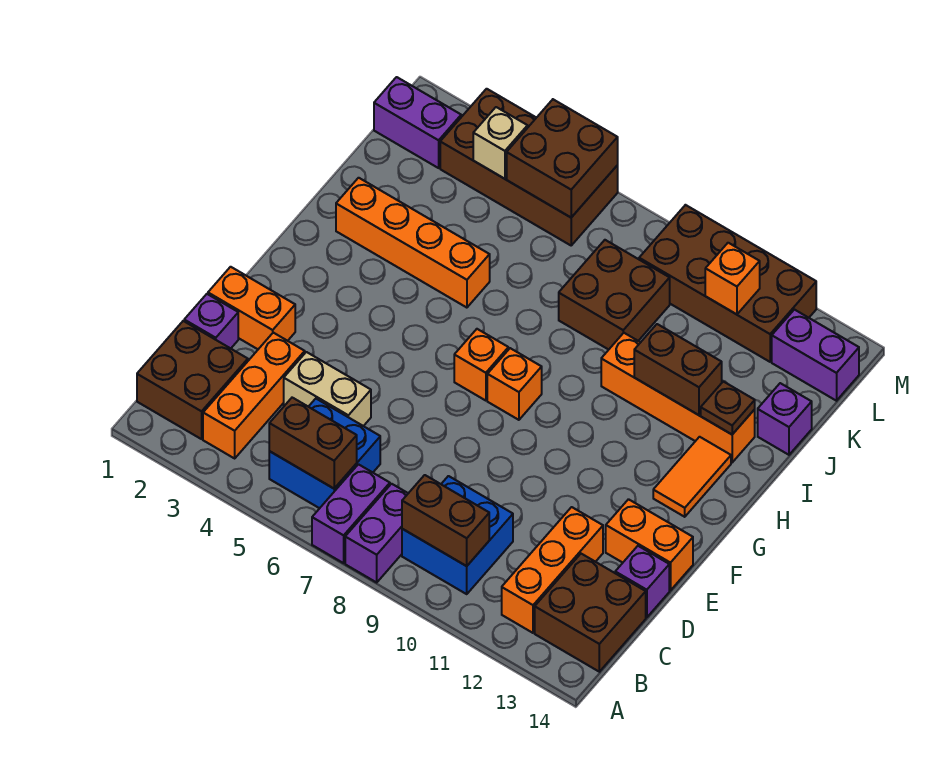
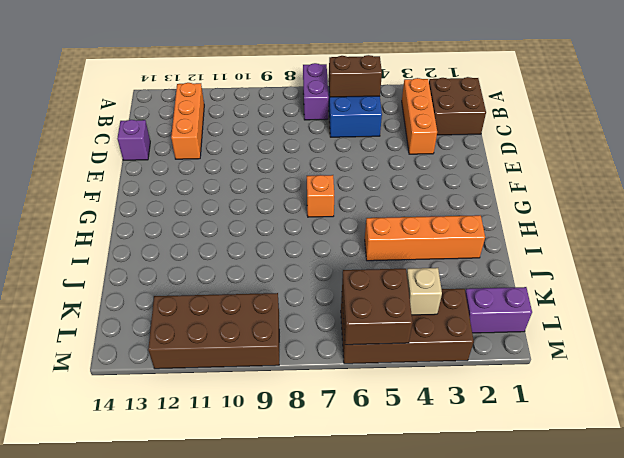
none -> purple brick A8:B8 level 1
none -> blue brick B9:C10 level 1
none -> brown brick B13:C14 level 1
none -> purple brick D1 level 1

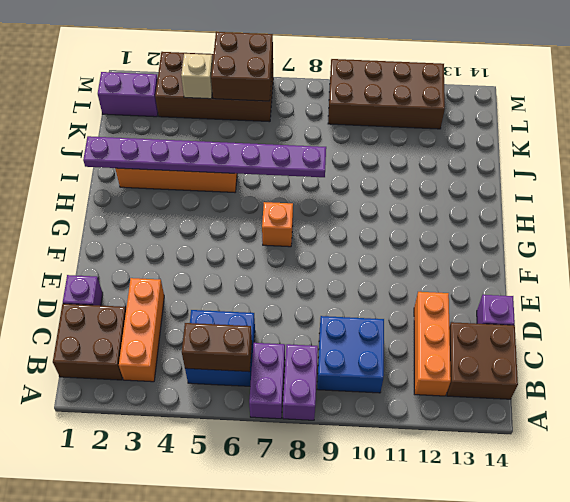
purple plate I1:I8 level 2 -> none
none -> tan brick D4:D5 level 1
none -> orange brick E1:E2 level 1
none -> orange brick E13:E14 level 1
none -> orange brick G8 level 1

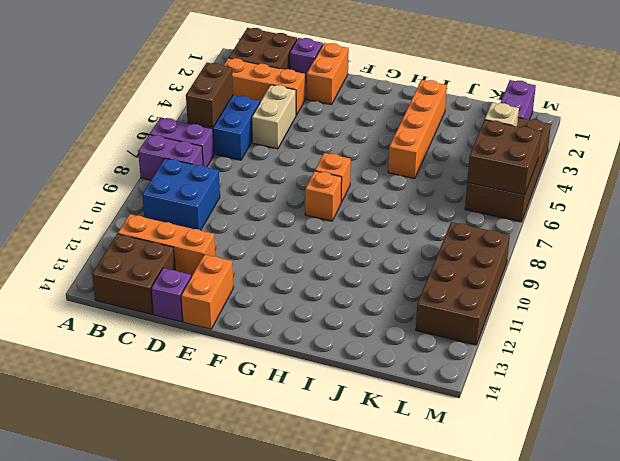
none -> orange tile G13:H13 level 1
none -> orange brick I10:I13 level 1
none -> brown brick J8:K9 level 1
none -> purple brick J14 level 1

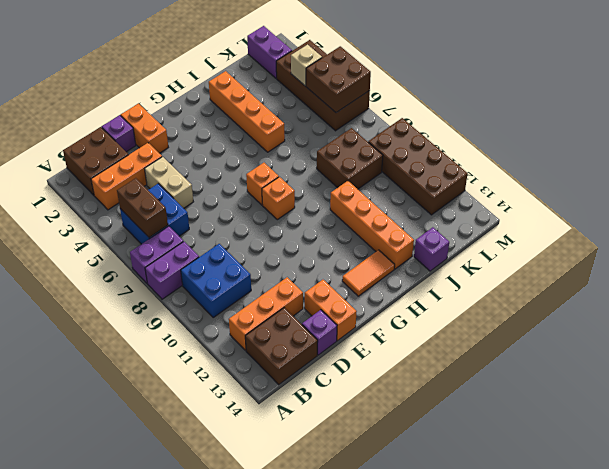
none -> purple brick L13:L14 level 1
none -> brown brick B9:B10 level 2
none -> brown brick I11:I12 level 2
none -> brown plate I13 level 2

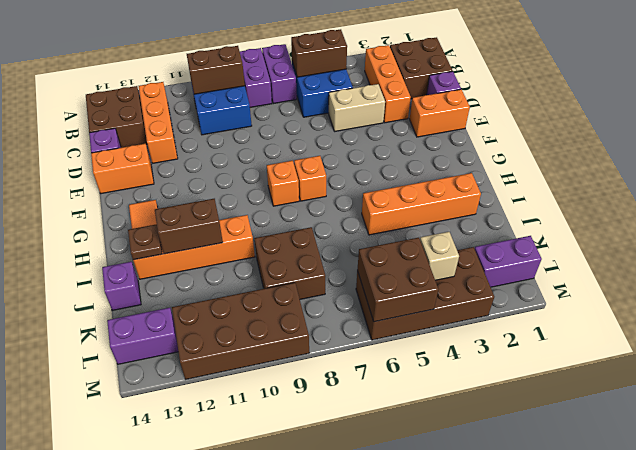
none -> orange brick L11 level 2

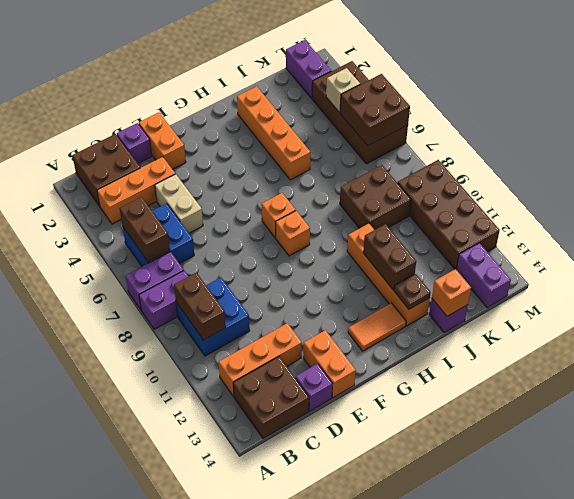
orange brick J14 level 2 -> orange brick L11 level 2

